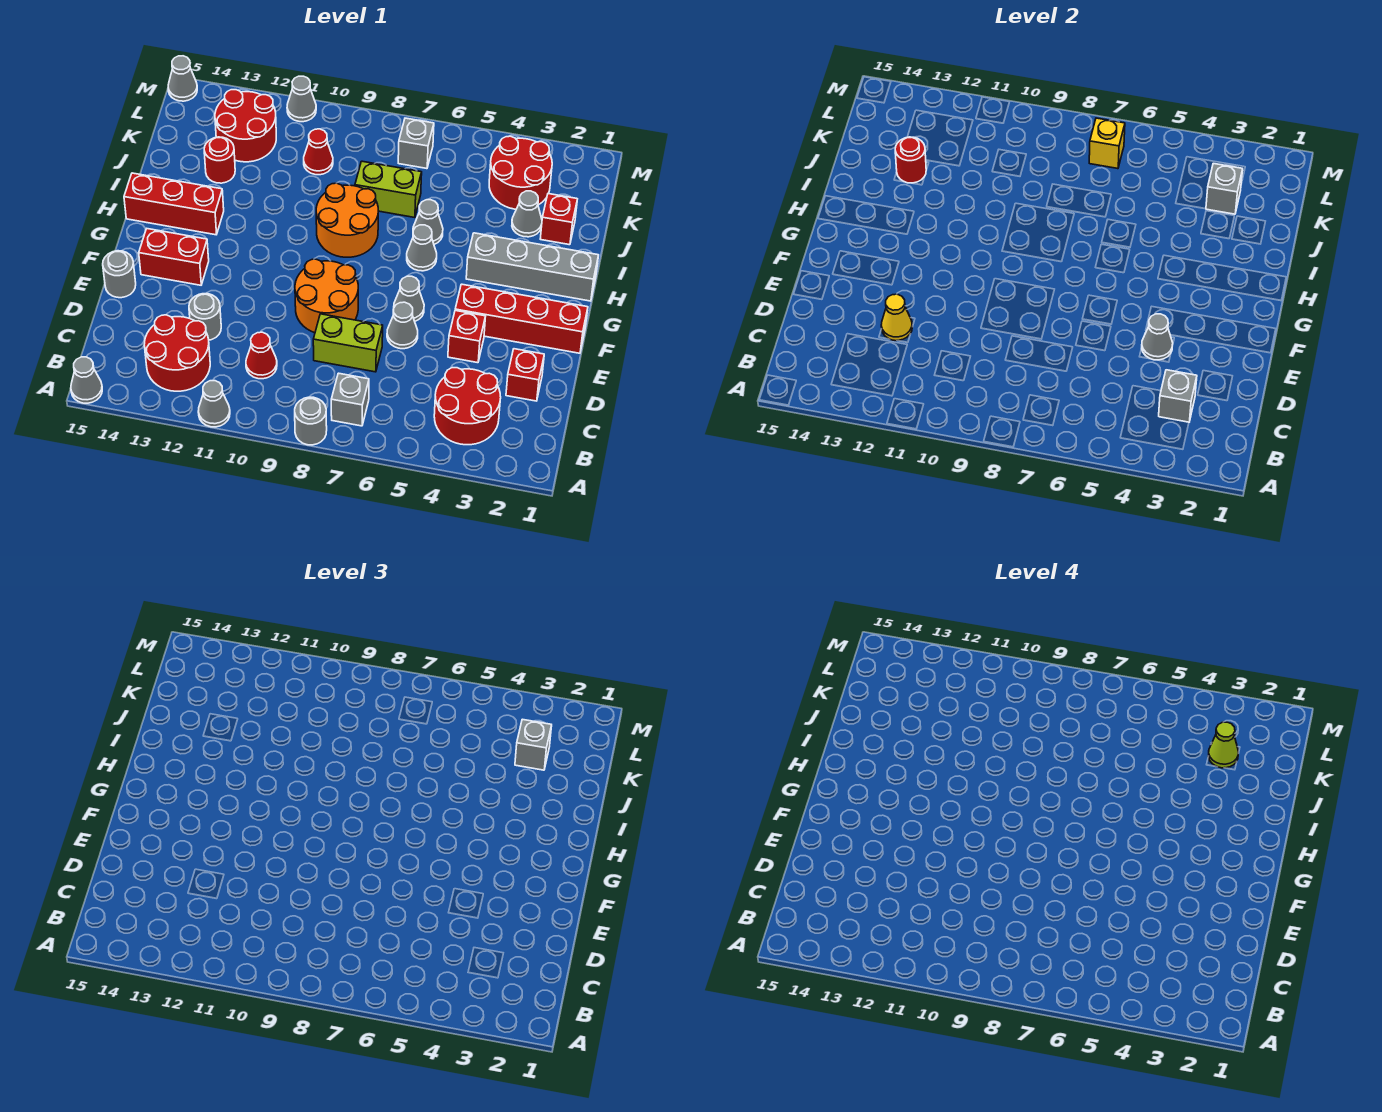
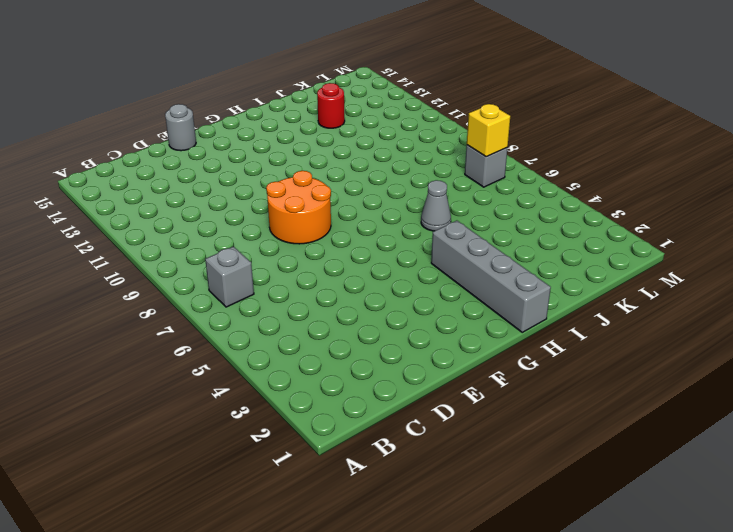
none -> grey round brick A8 level 1
none -> grey cone A11 level 1
none -> grey cone A15 level 1
none -> red round brick B3:C4 level 1

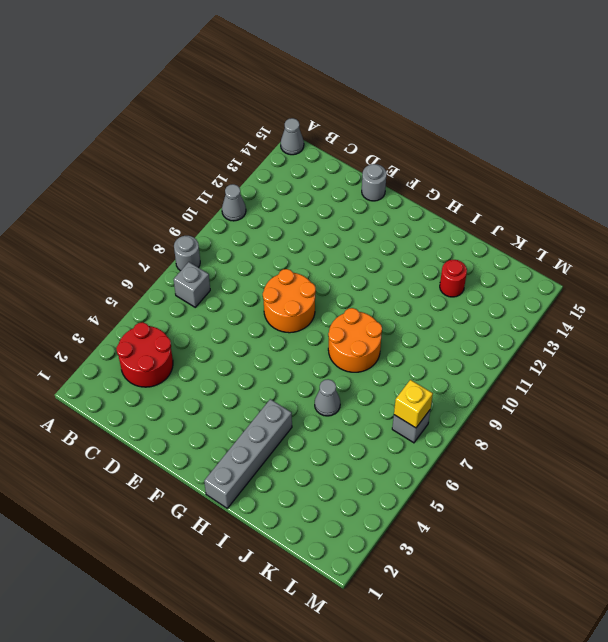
none -> red round brick B12:C13 level 1
none -> red cone C10 level 1
none -> red brick D2 level 1
none -> lime brick D7:D8 level 1

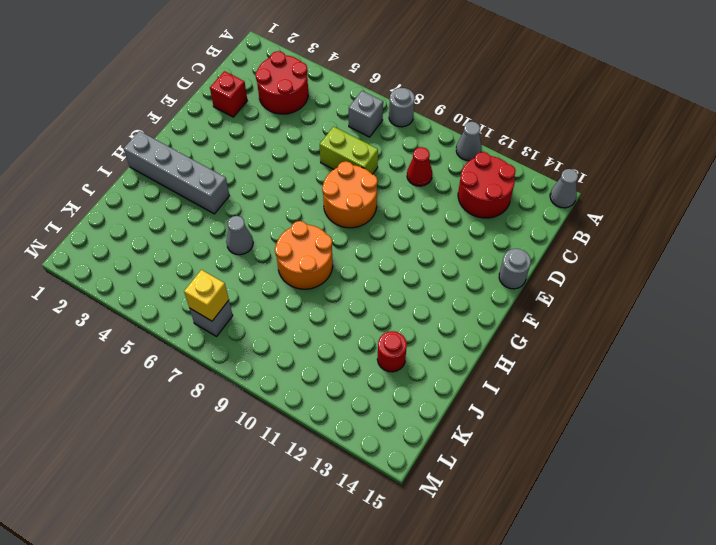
none -> grey round brick D12 level 1
none -> red brick E4 level 1
none -> grey cone E6 level 1
none -> red brick F1:F4 level 1

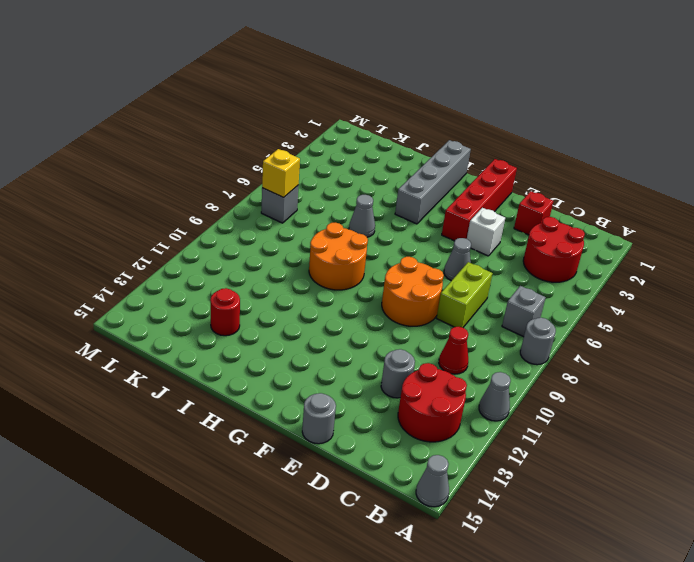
white brick E4 level 1 -> red brick E4 level 1
none -> grey cone F6 level 1
none -> red brick F13:F14 level 1
none -> grey cone H6 level 1
none -> red brick H13:H15 level 1

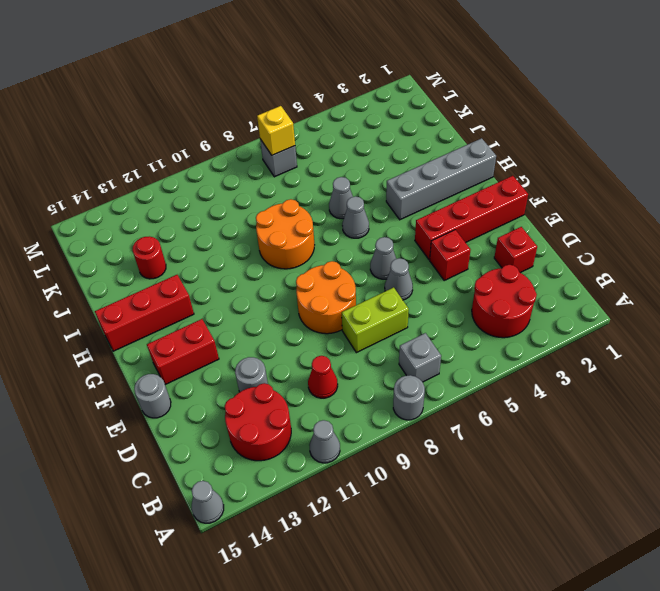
none -> red brick J2 level 1
none -> grey cone J3 level 1
none -> lime brick J7:J8 level 1
none -> red round brick K3:L4 level 1

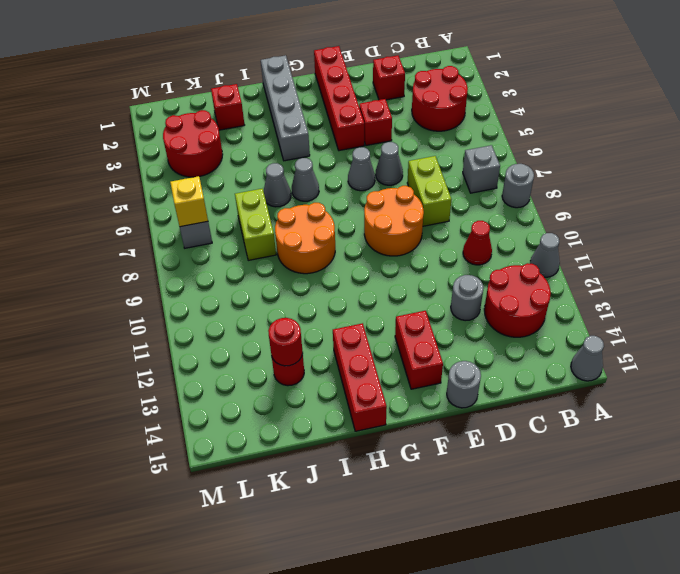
none -> grey cone J3 level 1
none -> red cone K10 level 1
none -> red round brick K12:L13 level 1
none -> grey cone M11 level 1

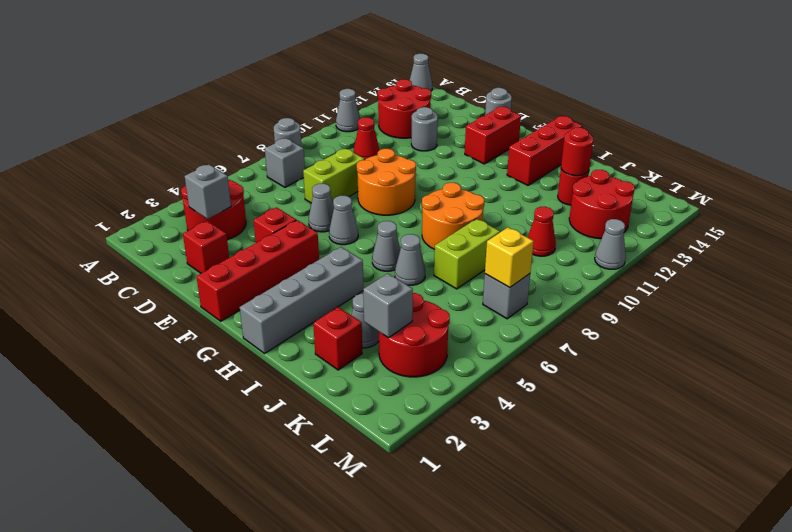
none -> grey cone M15 level 1
none -> yellow cone D12 level 2
none -> grey cone E4 level 2
none -> grey brick K3 level 3

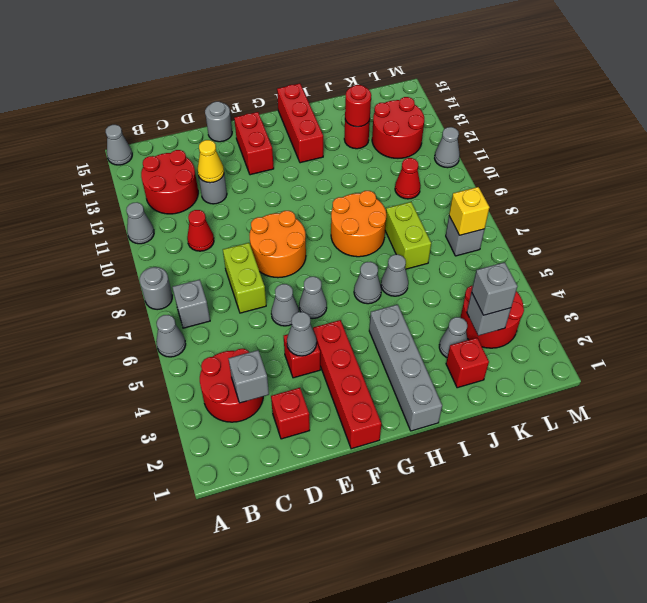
grey cone A6 level 1 -> grey cone M15 level 1
none -> lime cone K3 level 4

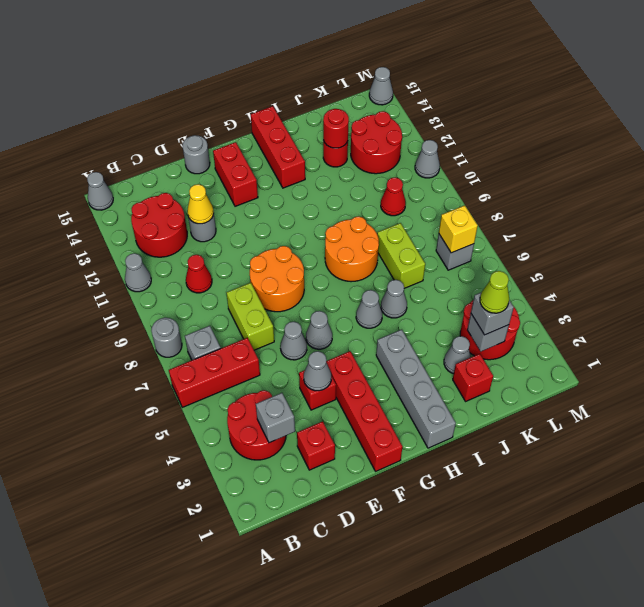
red brick A6:C6 level 1 -> none

